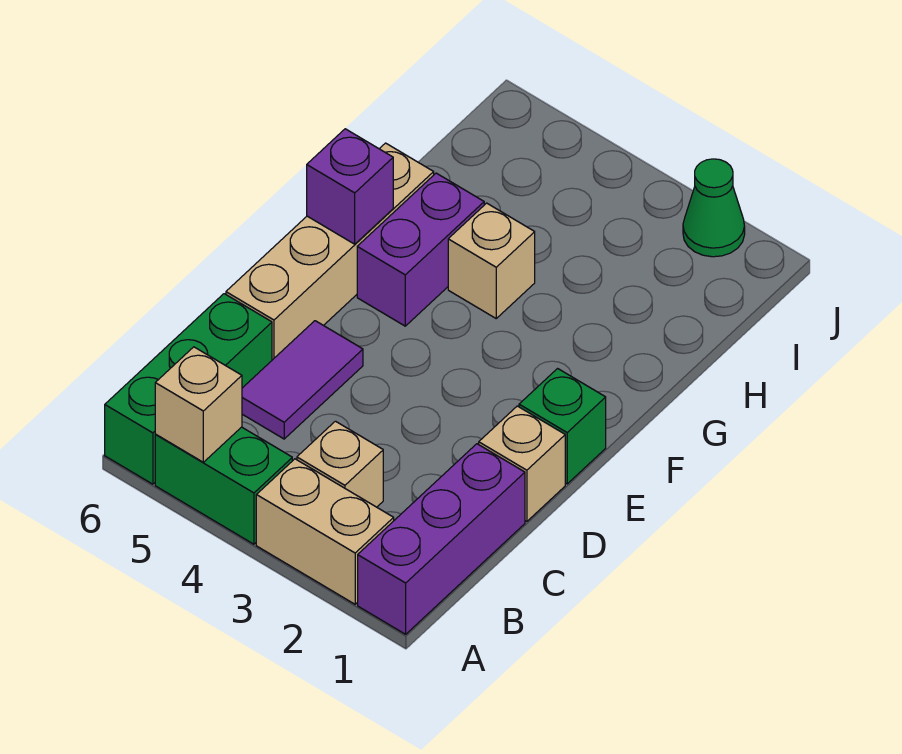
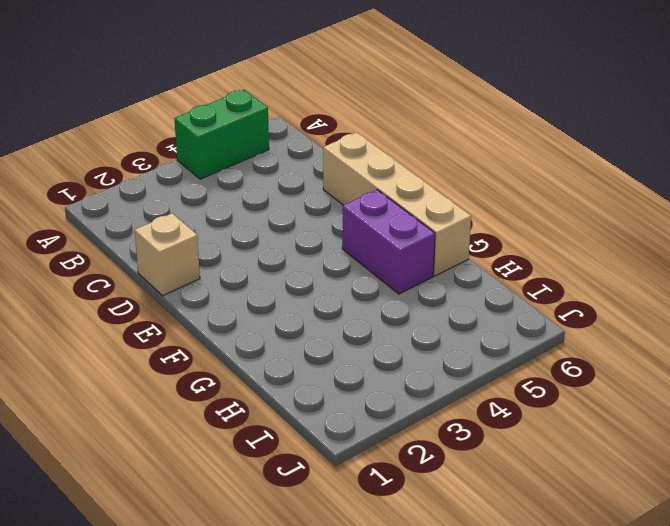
none -> purple brick A1:C1 level 1
none -> tan brick A2:A3 level 1
none -> green brick A6:C6 level 1

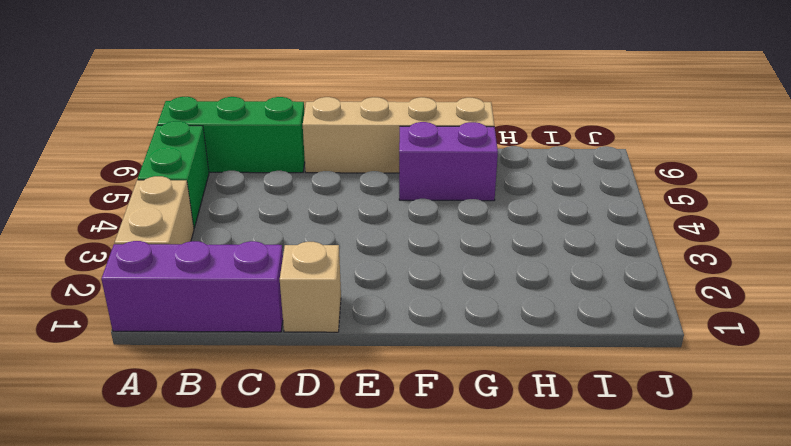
none -> tan brick B3 level 1
none -> purple tile C5:D5 level 1
none -> green brick E1 level 1

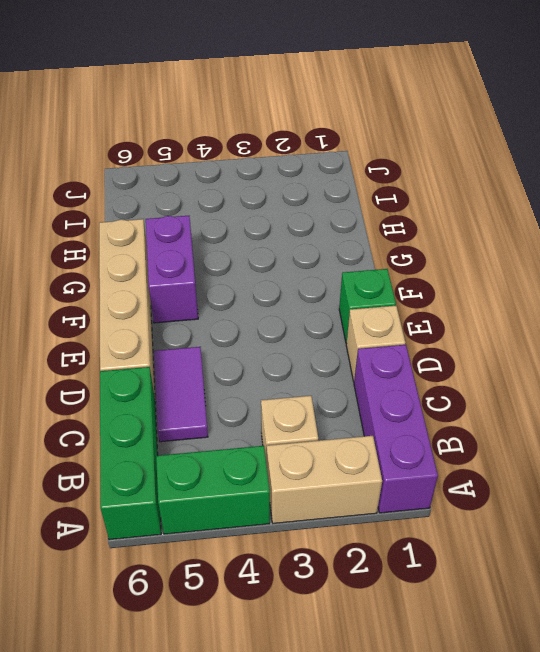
none -> tan brick G4 level 1
none -> green cone J2 level 1
none -> tan brick A5 level 2

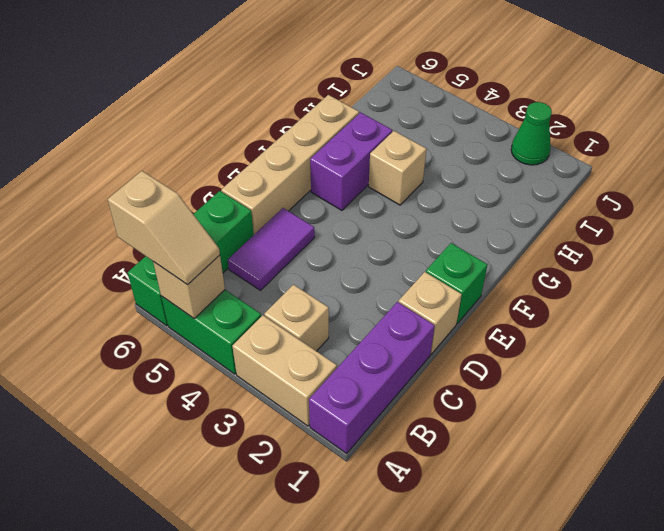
tan slope A5:A6 level 3 top 6 -> none
none -> purple brick F6 level 2

